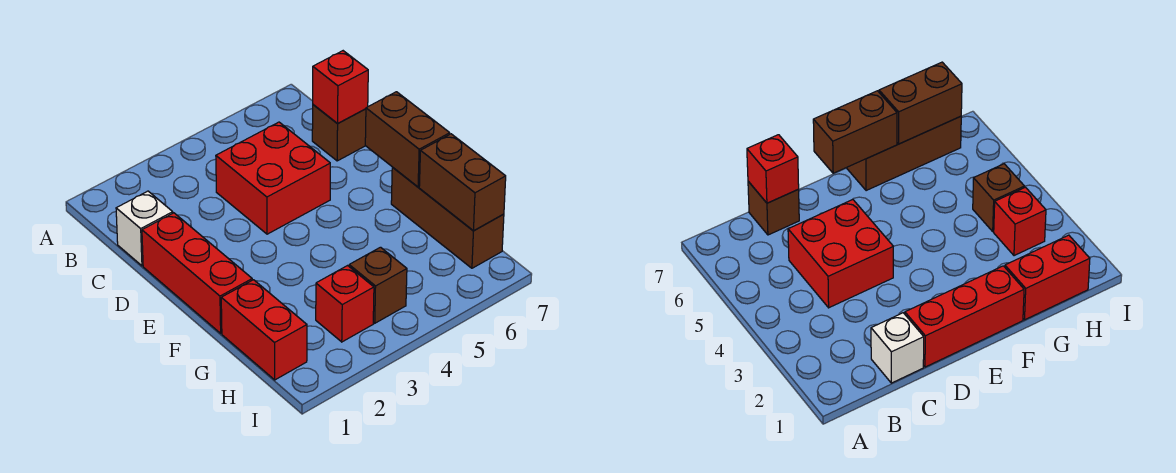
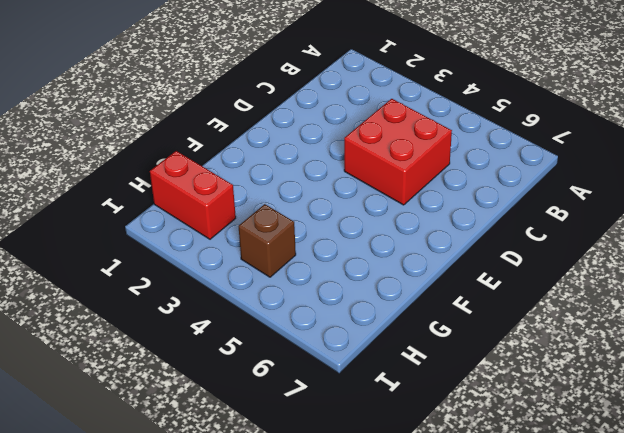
red brick H1:H2 level 1 -> red brick G1:H1 level 1
none -> white brick C1 level 1
none -> brown brick C7 level 1

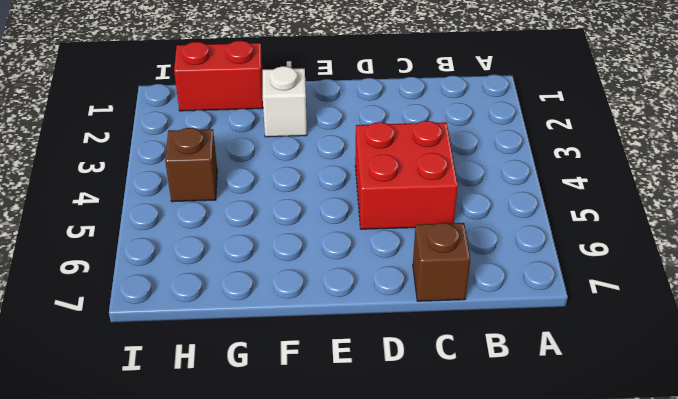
white brick F2 level 1 -> white brick C1 level 1
none -> red brick D1:F1 level 1
none -> brown brick F7:H7 level 1

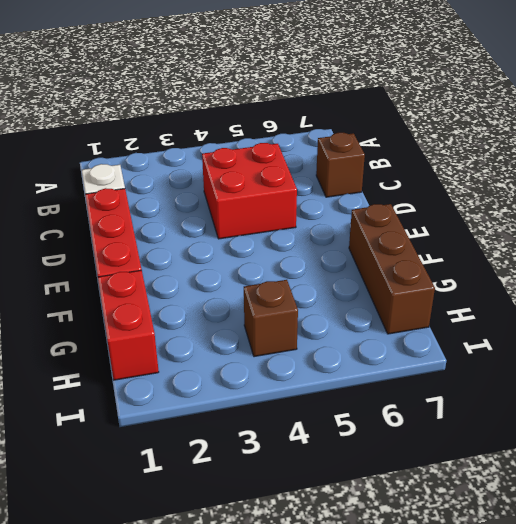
none -> red brick H3 level 1
none -> red brick C7 level 2

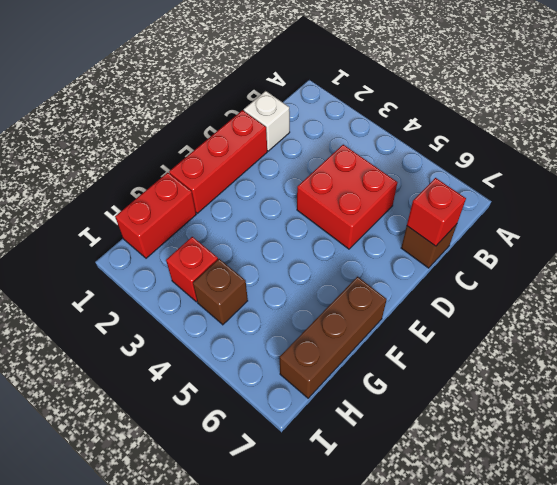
none -> brown brick E7:F7 level 2
none -> brown brick G7:H7 level 2

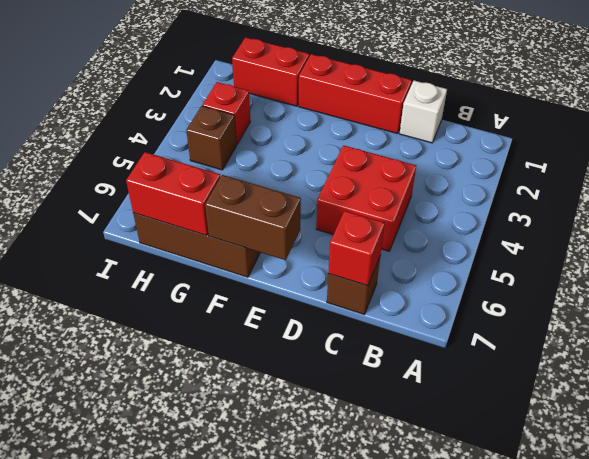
red brick G7:H7 level 2 -> brown brick G7:H7 level 2

